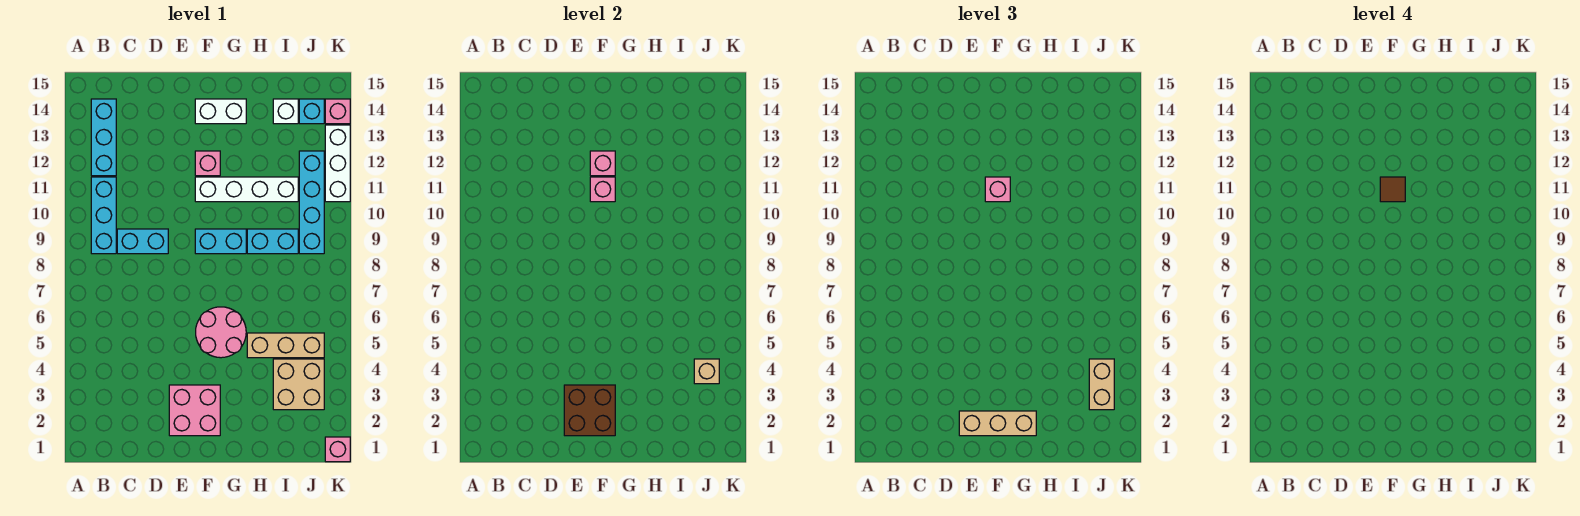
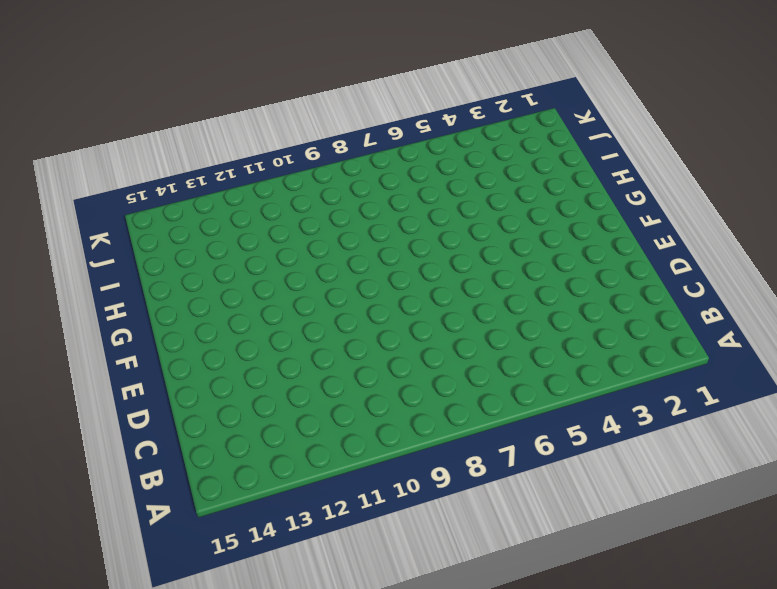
none -> cyan brick B9:B11 level 1
none -> cyan brick B12:B14 level 1
none -> cyan brick C9:D9 level 1

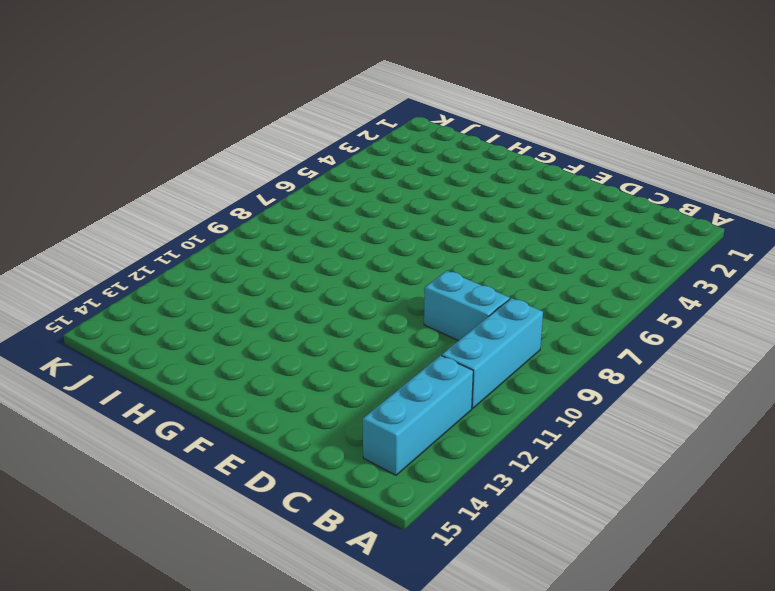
none -> pink brick E2:F3 level 1
none -> pink round brick F5:G6 level 1
none -> cyan brick F9:G9 level 1

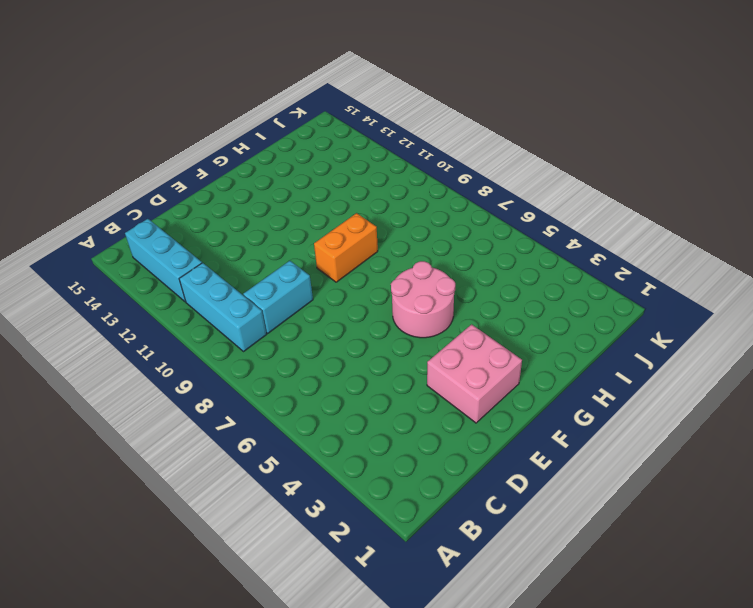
orange brick F9:G9 level 1 -> cyan brick F9:G9 level 1
none -> white brick F11:I11 level 1
none -> pink brick F12 level 1
none -> white brick F14:G14 level 1

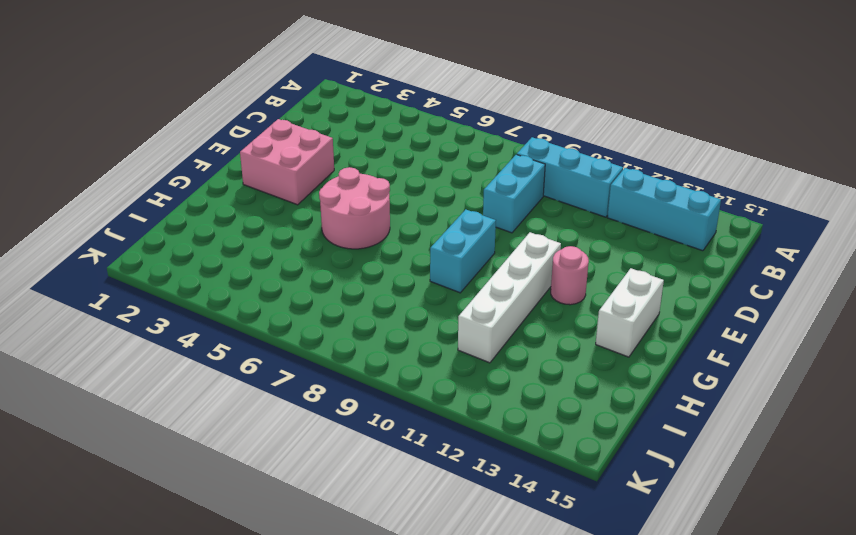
pink round brick F12 level 1 -> pink brick F12 level 1
none -> tan brick H5:J5 level 1
none -> cyan brick H9:I9 level 1
none -> tan brick I3:J4 level 1

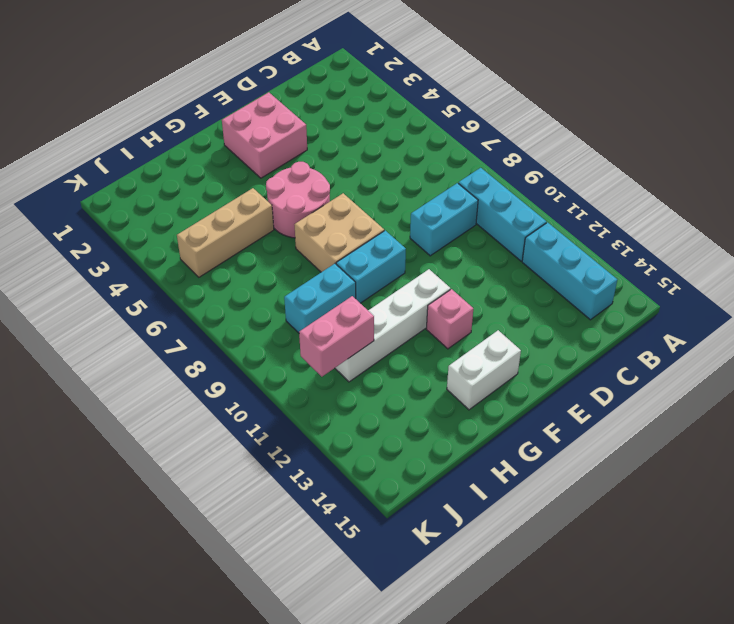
tan brick F7:G8 level 1 -> tan brick I3:J4 level 1
pink brick I11:J11 level 2 -> none
none -> white brick I14 level 1
none -> cyan brick J9:J12 level 1
none -> cyan brick J14 level 1

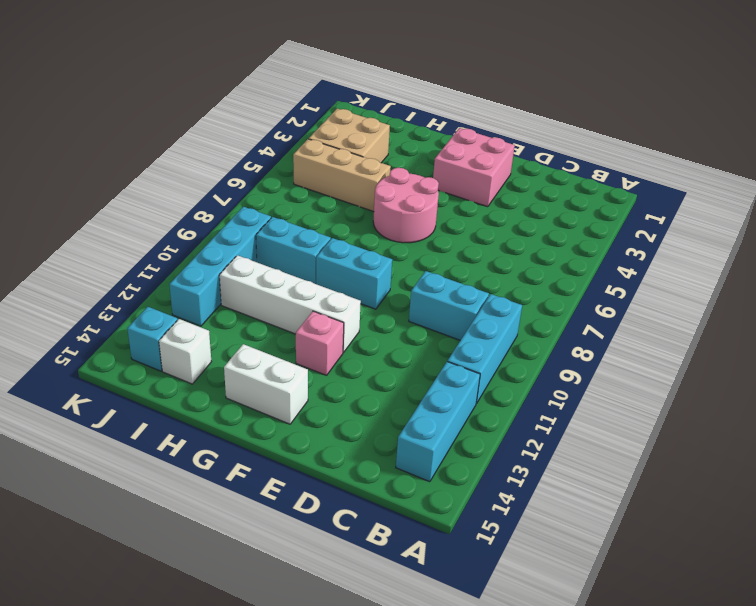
none -> pink brick K1 level 1
none -> white brick K11:K13 level 1
none -> pink brick K14 level 1

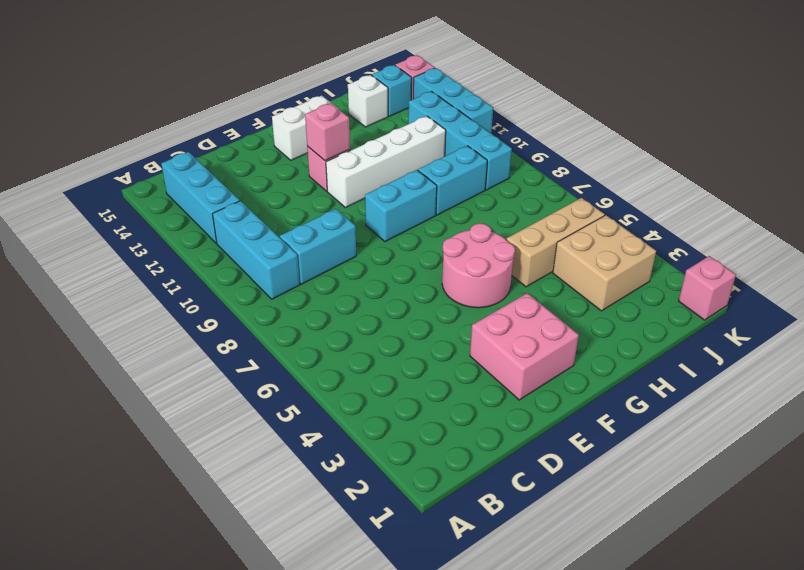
cyan brick K11:K13 level 1 -> white brick K11:K13 level 1
none -> brown brick E2:F3 level 2
none -> pink brick F11 level 2
none -> tan brick J4 level 2

